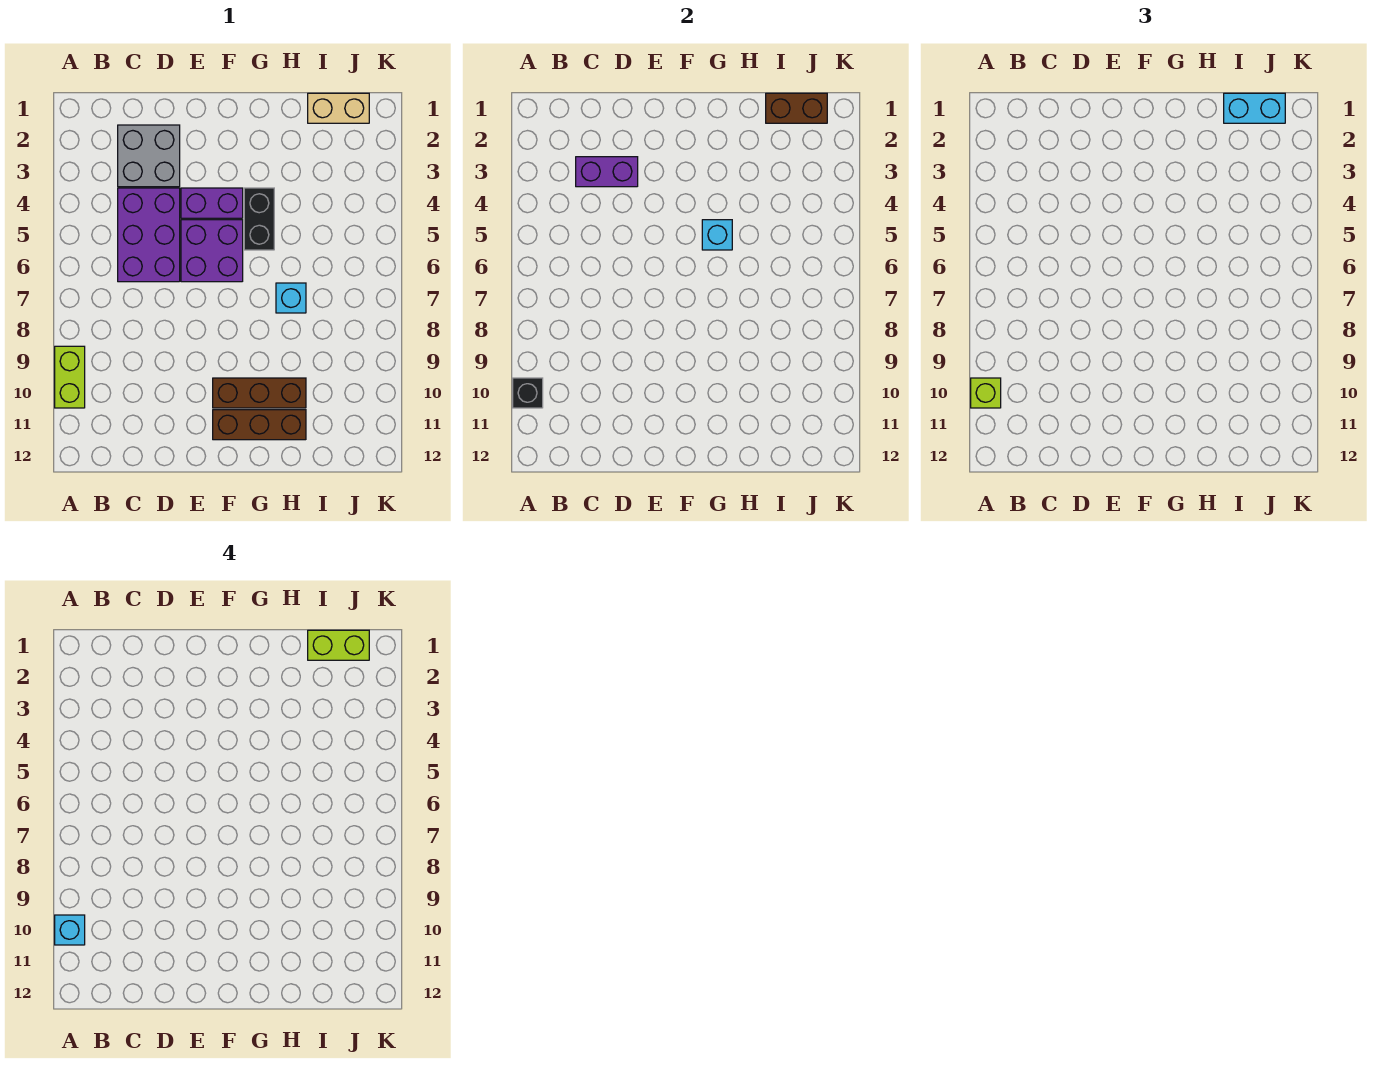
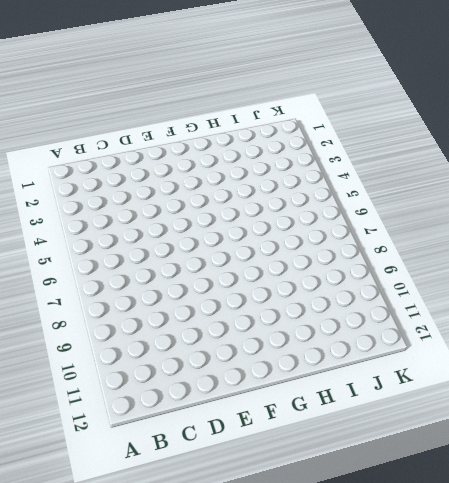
none -> lime brick A9:A10 level 1
none -> grey brick C2:D3 level 1
none -> purple brick C4:D6 level 1

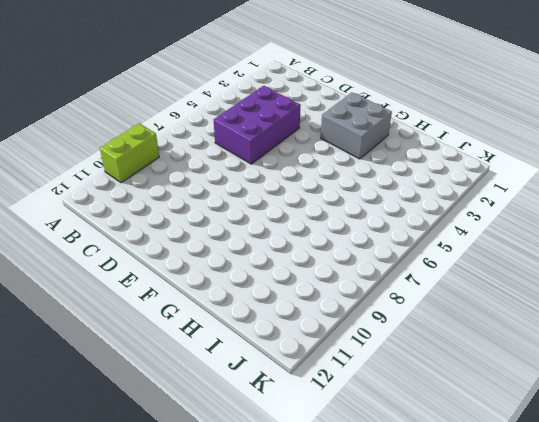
grey brick F2:G3 level 1 -> grey brick C2:D3 level 1
none -> purple brick E4:F4 level 1
none -> purple brick E5:F6 level 1
none -> brown brick F10:H10 level 1

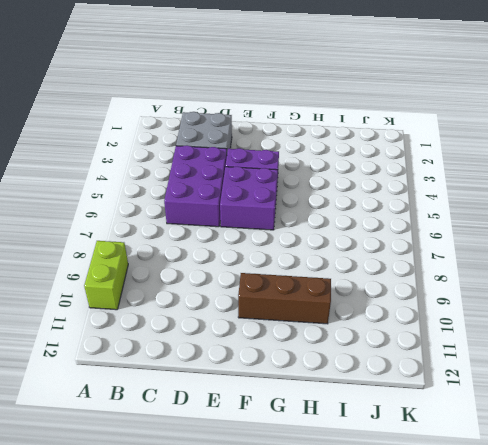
none -> brown brick F11:H11 level 1
none -> black brick G4:G5 level 1
none -> cyan brick H7 level 1

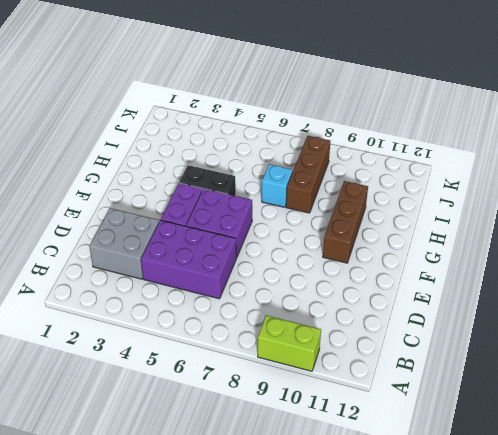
brown brick H8:J8 level 1 -> brown brick F11:H11 level 1
none -> tan brick I1:J1 level 1
none -> black brick A10 level 2
none -> purple brick C3:D3 level 2

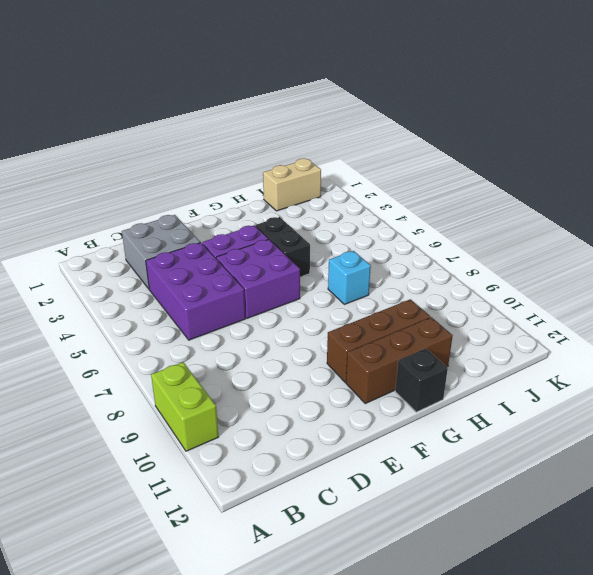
black brick G12 level 1 -> black brick A10 level 2
none -> purple brick C3:D3 level 2
none -> cyan brick G5 level 2
none -> brown brick I1:J1 level 2

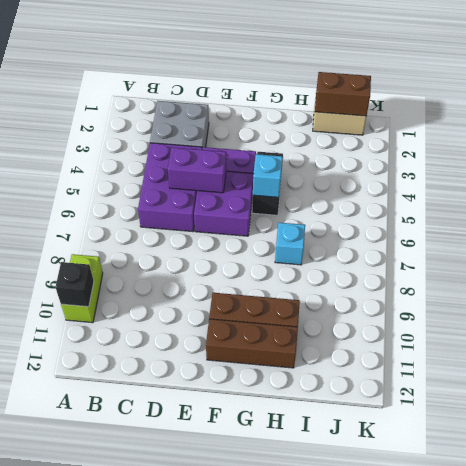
purple brick D5:E5 level 2 -> purple brick C3:D3 level 2
none -> lime brick A10 level 3
none -> cyan brick I1:J1 level 3
none -> cyan brick A10 level 4

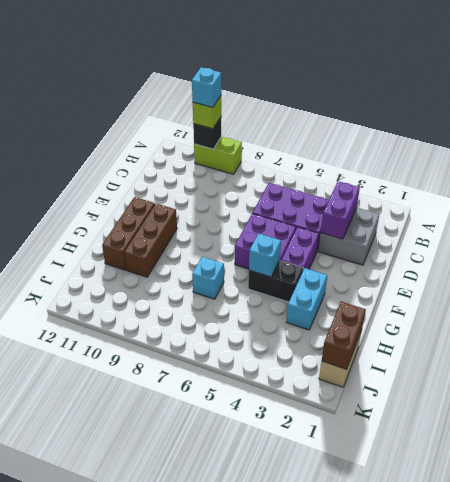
cyan brick G3:H3 level 1 -> cyan brick I1:J1 level 3
none -> lime brick I1:J1 level 4

